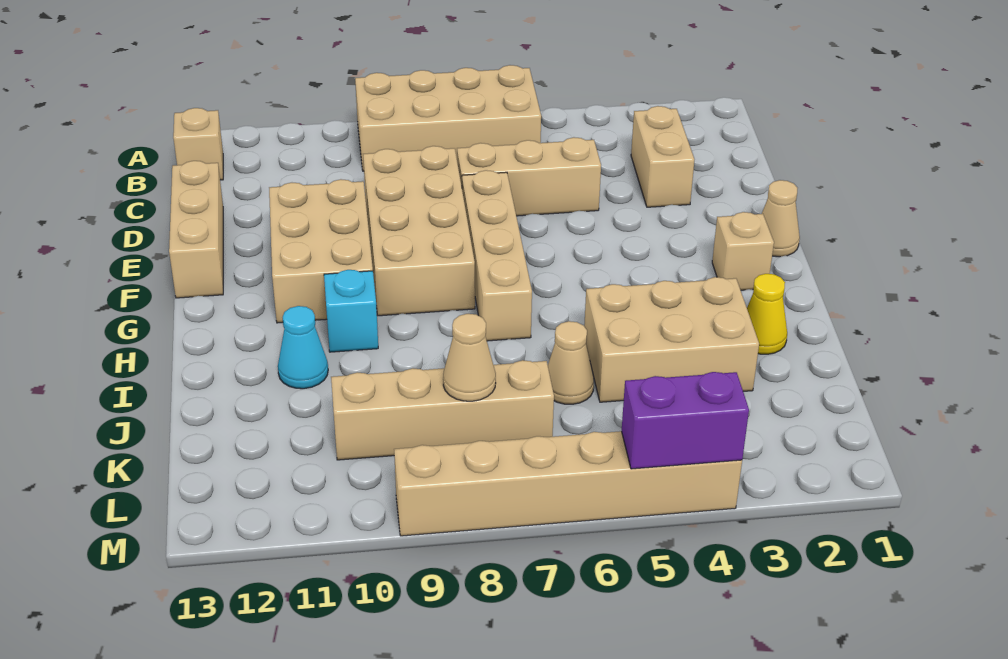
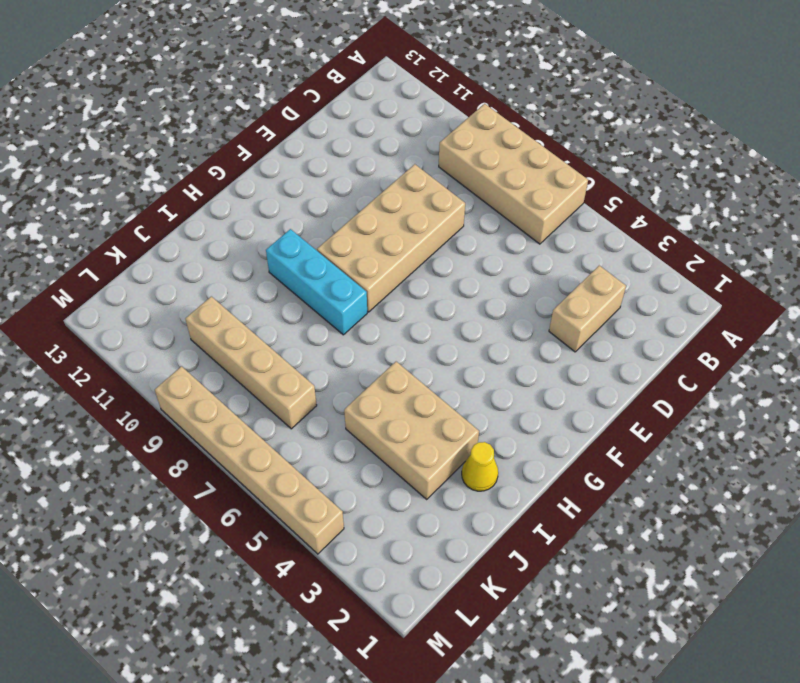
cyan brick H8:H10 level 1 -> cyan brick H10 level 1
none -> tan brick B13 level 1
none -> tan brick D5:D7 level 1
none -> tan brick D13:F13 level 1

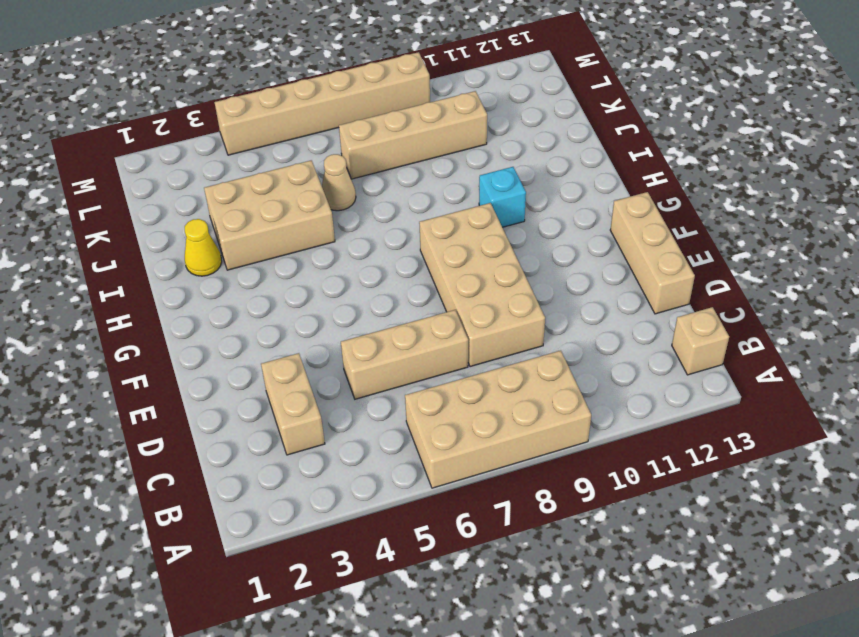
none -> tan brick E7:H7 level 1
none -> tan brick E10:G11 level 1
none -> tan cone F1 level 1

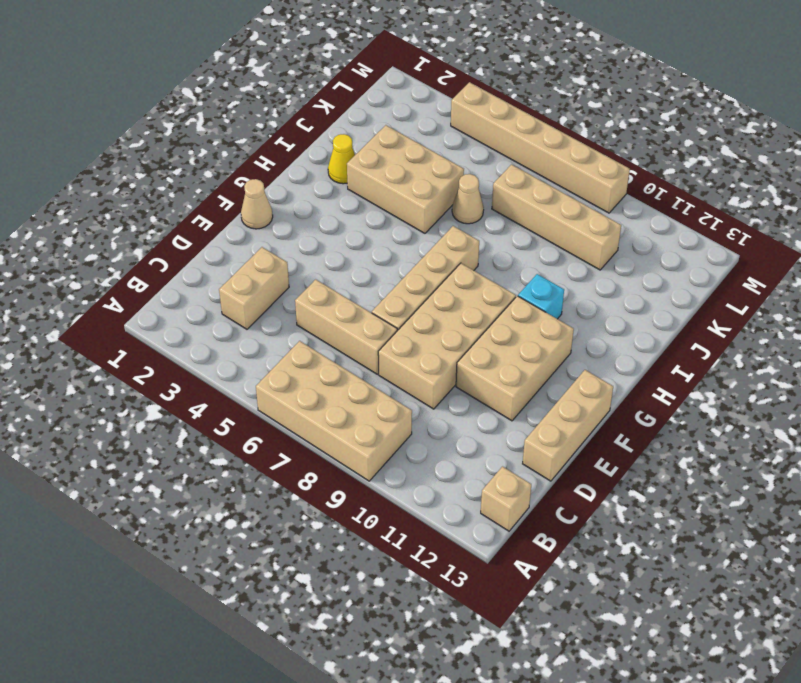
none -> tan brick G2 level 1
none -> cyan cone I11 level 1
none -> tan cone K8 level 2

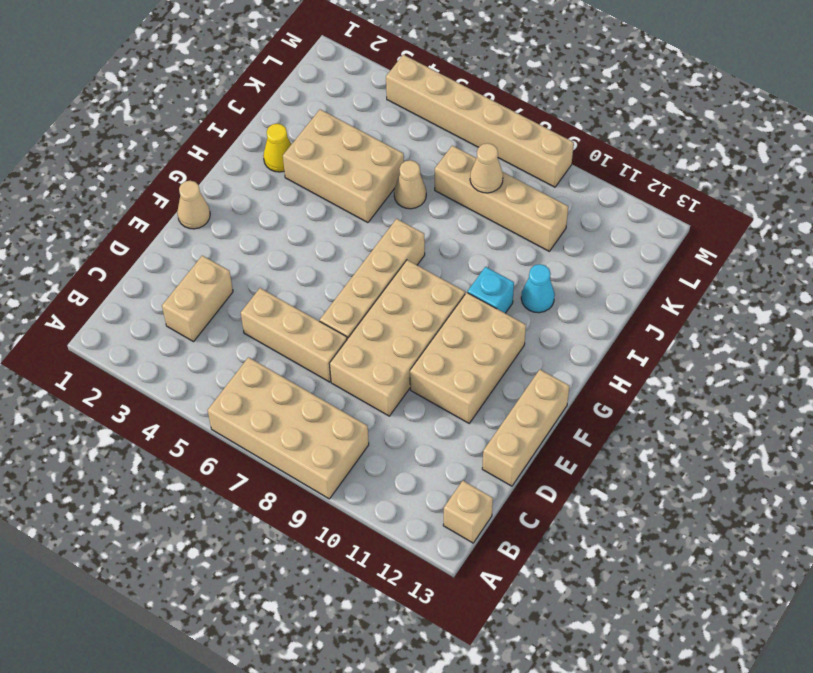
none -> tan brick G2 level 1
none -> purple brick M4:M5 level 2

